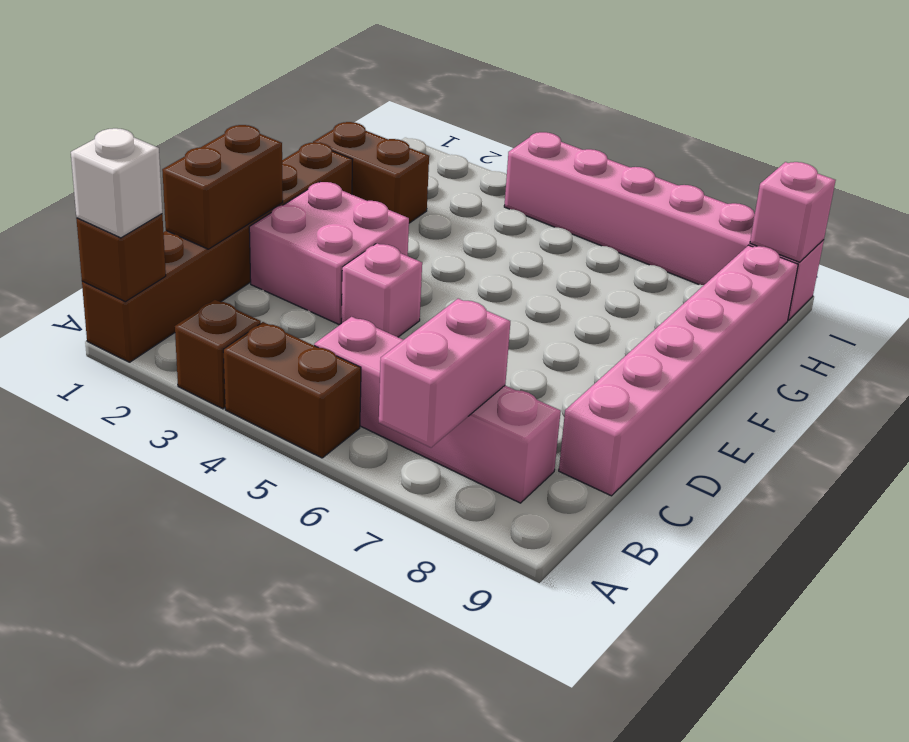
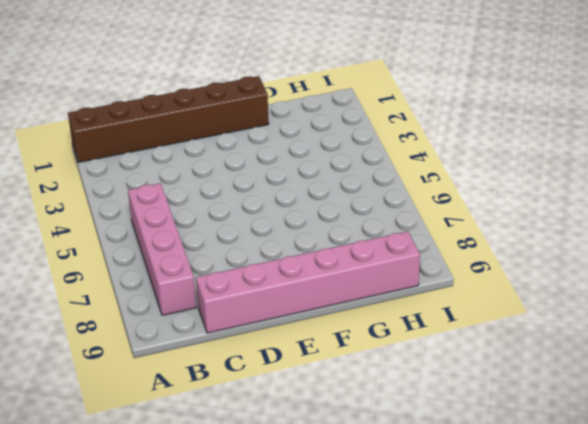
none -> brown brick A3 level 1
none -> brown brick A4:A5 level 1
none -> pink brick D2:E3 level 1

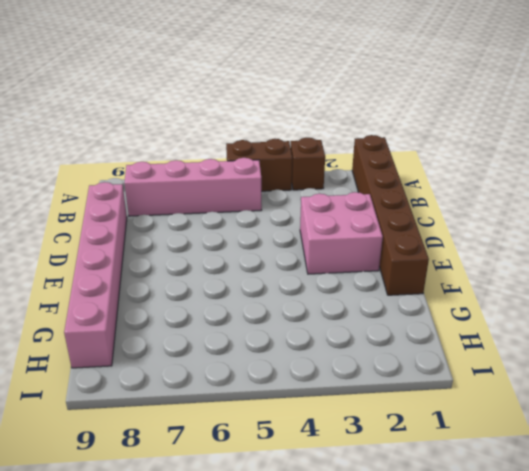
none -> pink brick D4 level 1
none -> brown brick G1:G2 level 1
none -> pink brick I4:I9 level 1

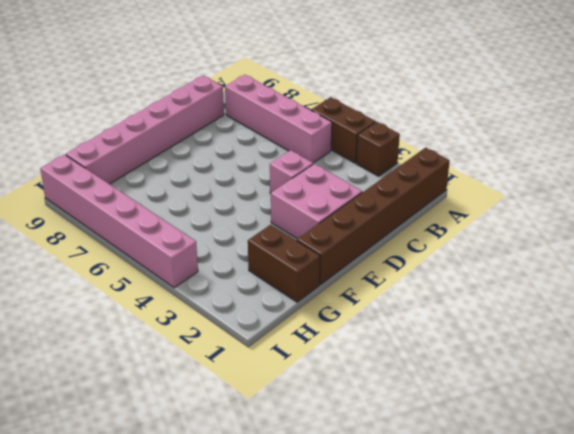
none -> brown brick A1 level 2
none -> pink brick A7:B7 level 2
none -> brown brick C1:D1 level 2

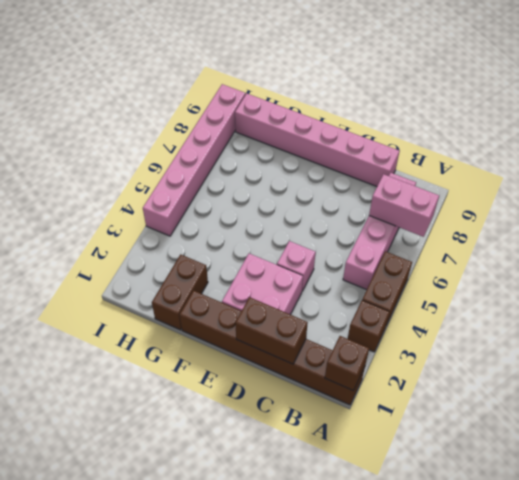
none -> pink brick I9 level 2
none -> white brick A1 level 3

